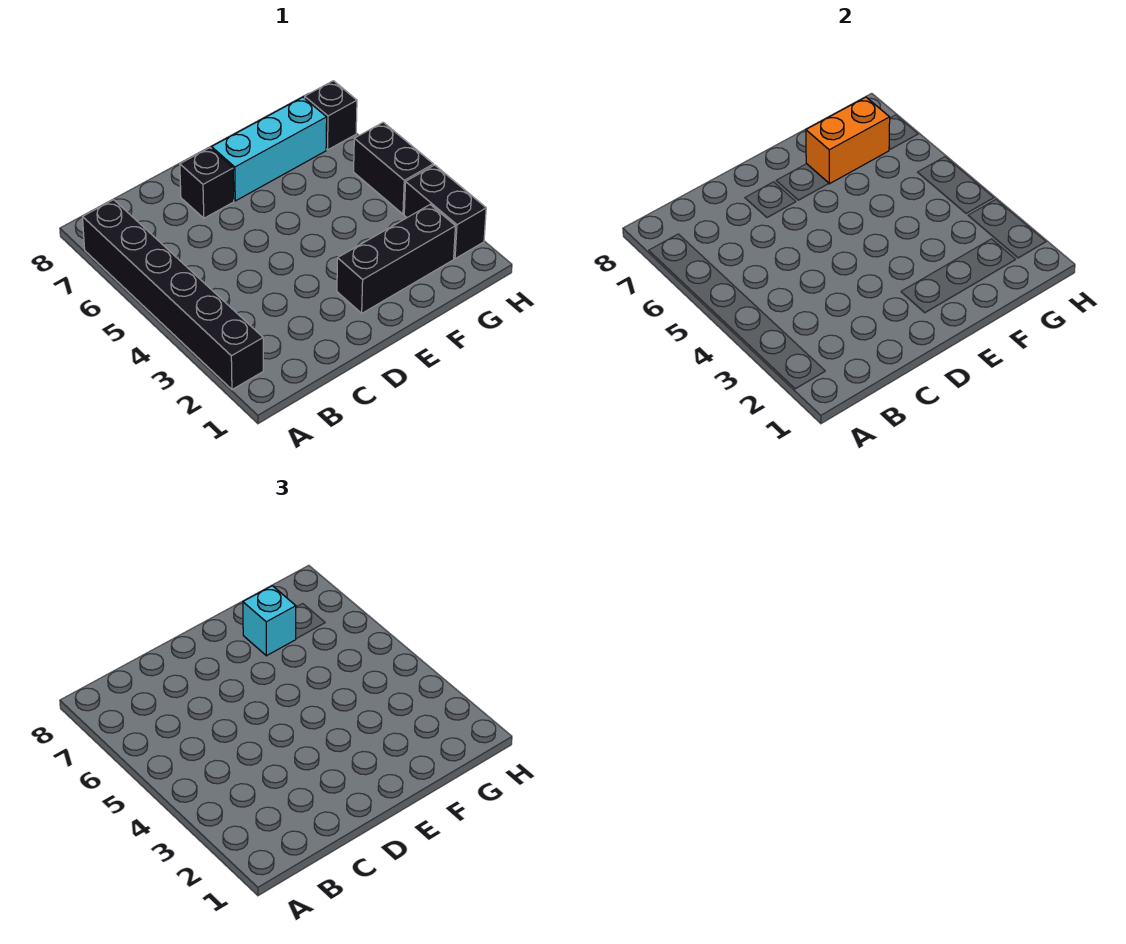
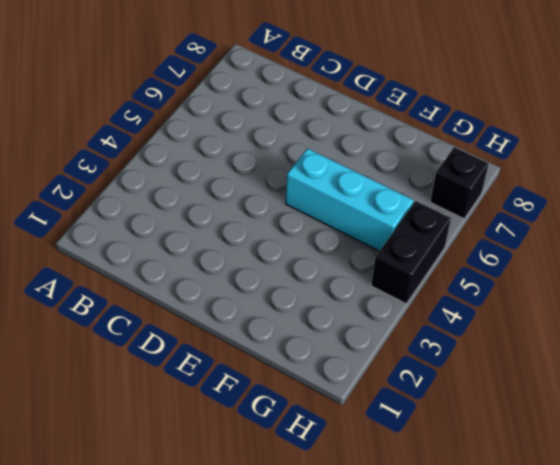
cyan brick E5:G5 level 1 -> cyan brick E7:G7 level 1
none -> black brick A2:A7 level 1
none -> black brick D7 level 1

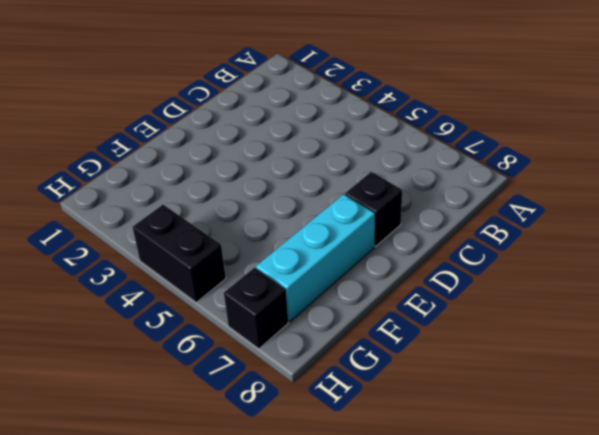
none -> black brick A2:A7 level 1
none -> black brick E2:G2 level 1

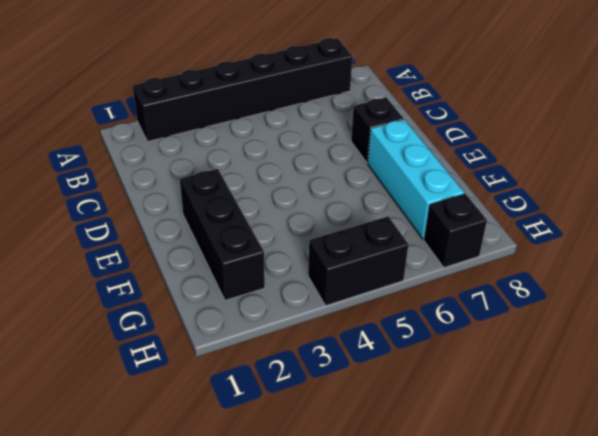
none -> black brick H2:H3 level 1
none -> orange brick F7:G7 level 2

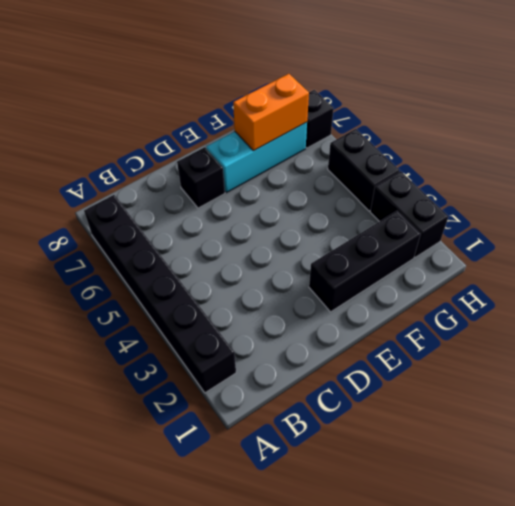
none -> cyan brick F7 level 3

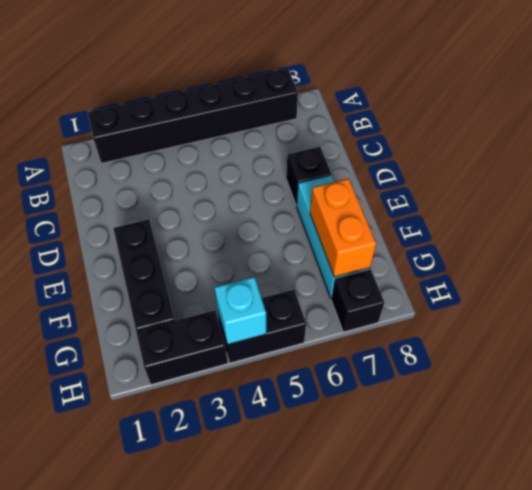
cyan brick H4 level 2 -> cyan brick F7 level 3

